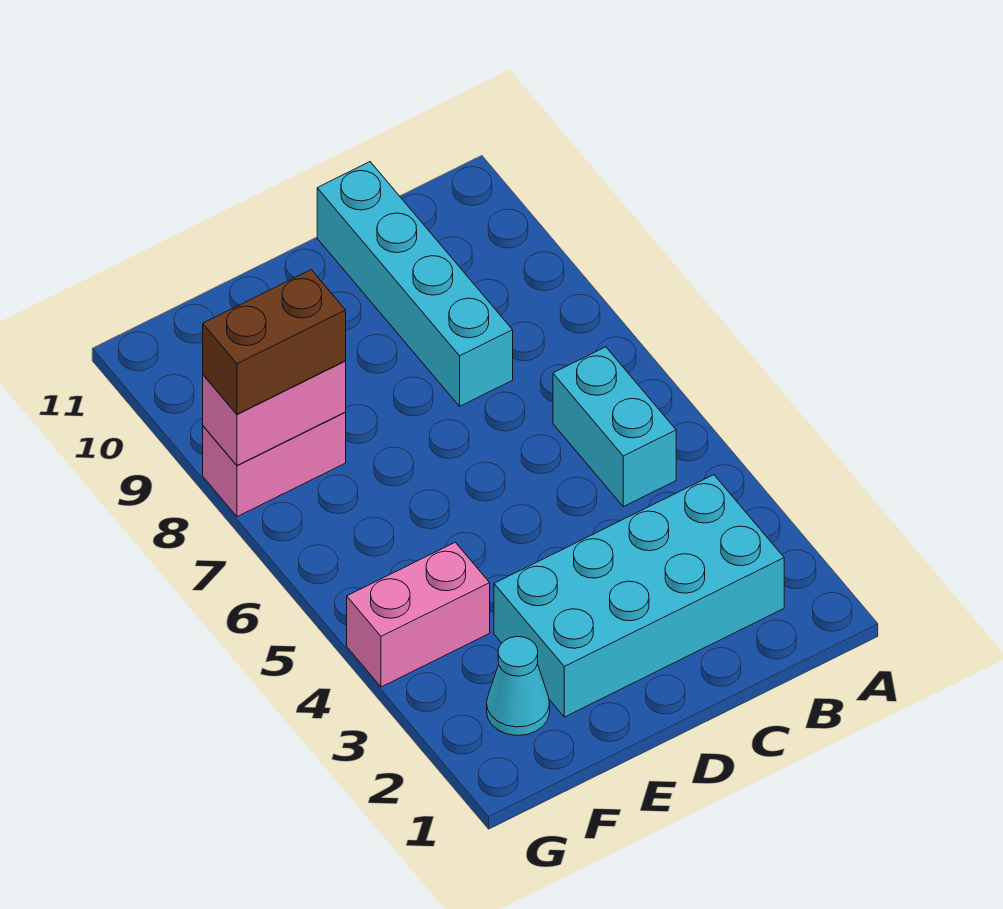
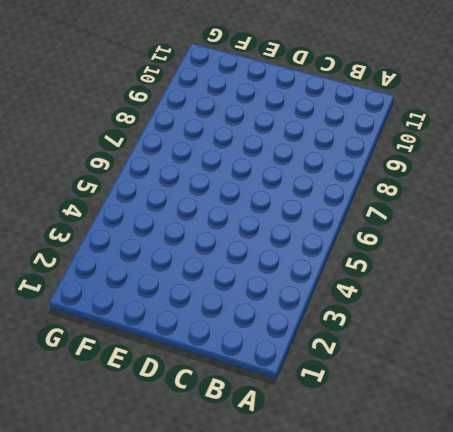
none -> cyan brick B2:E3 level 1
none -> cyan brick B5:B6 level 1

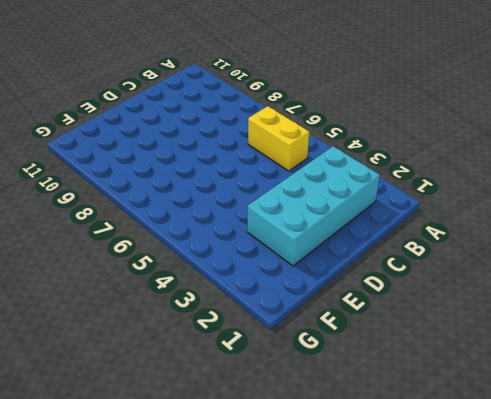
yellow brick B5:B6 level 1 -> cyan brick B5:B6 level 1
none -> cyan brick C8:C11 level 1
none -> cyan cone F2 level 1

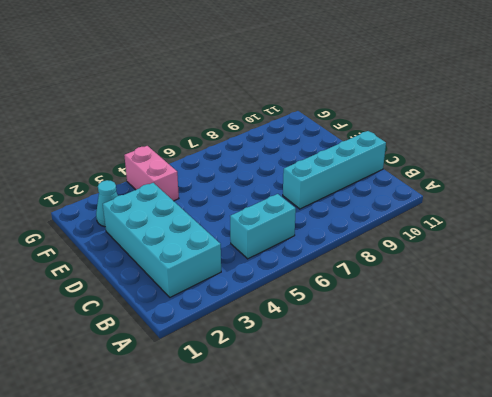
none -> pink brick F8:G8 level 1
none -> pink brick F8:G8 level 2

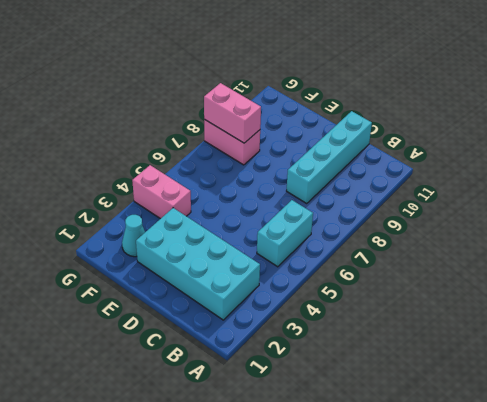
none -> brown brick F8:G8 level 3

